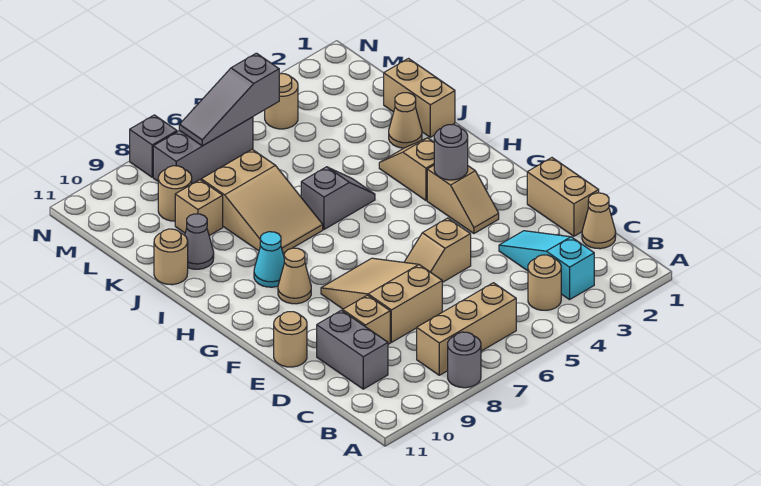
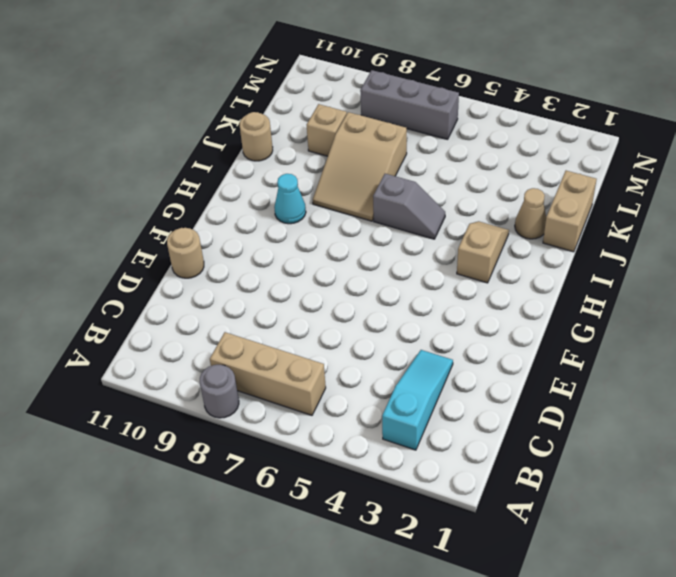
none -> tan round brick B4 level 1
none -> tan cone C1 level 1
none -> grey brick C10:D10 level 1

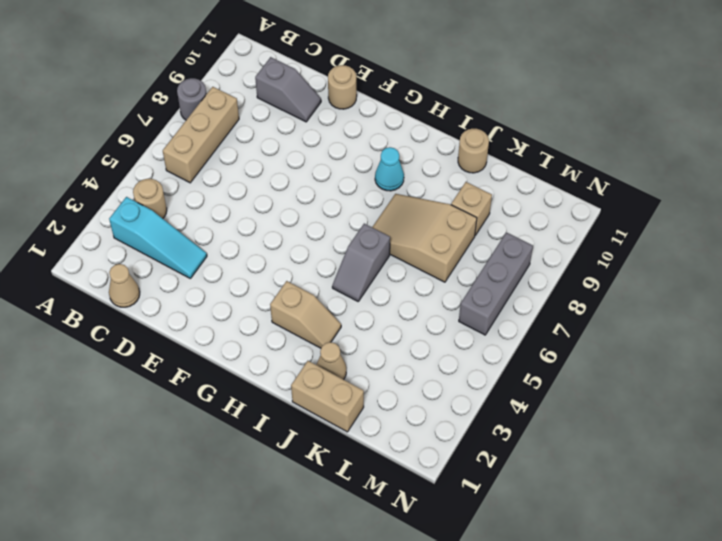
grey slope C10:D10 level 1 top C -> grey brick C10:D10 level 1
none -> tan brick D1:E1 level 1
none -> tan slope D7:F8 level 1 top D
none -> tan brick D9 level 1

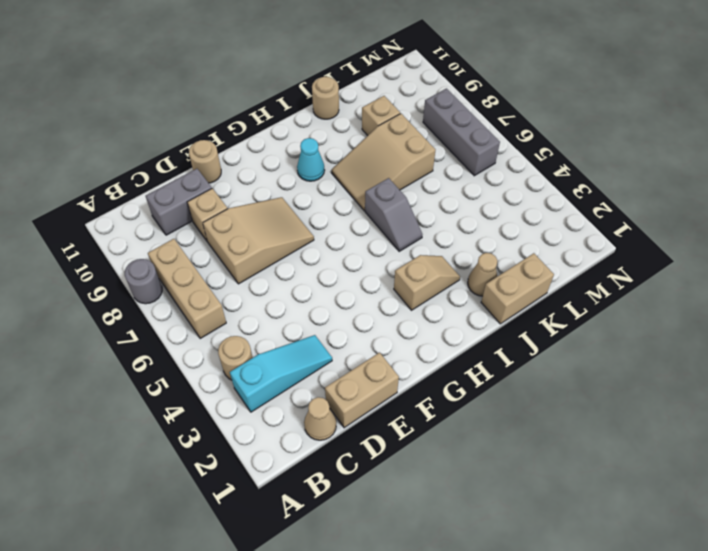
none -> tan slope E5:E6 level 1 top 5
none -> tan slope F3:G3 level 1 top G
none -> tan cone G9 level 1

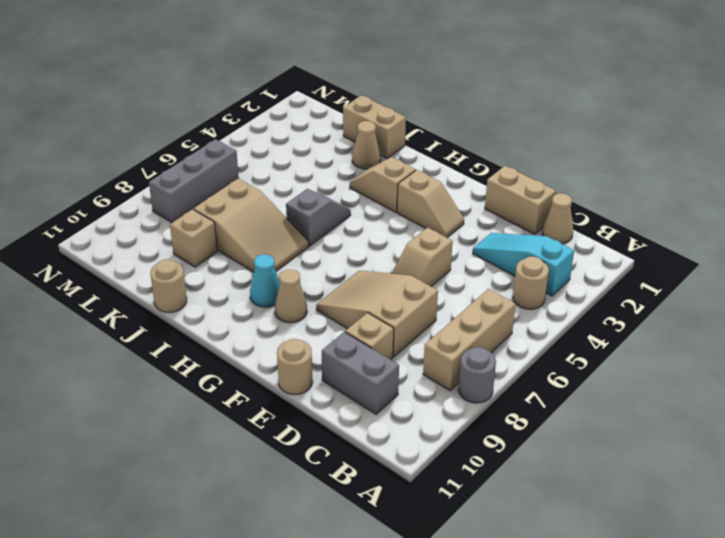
none -> grey cone J10 level 1
none -> tan round brick L9 level 1
none -> tan round brick M4 level 1

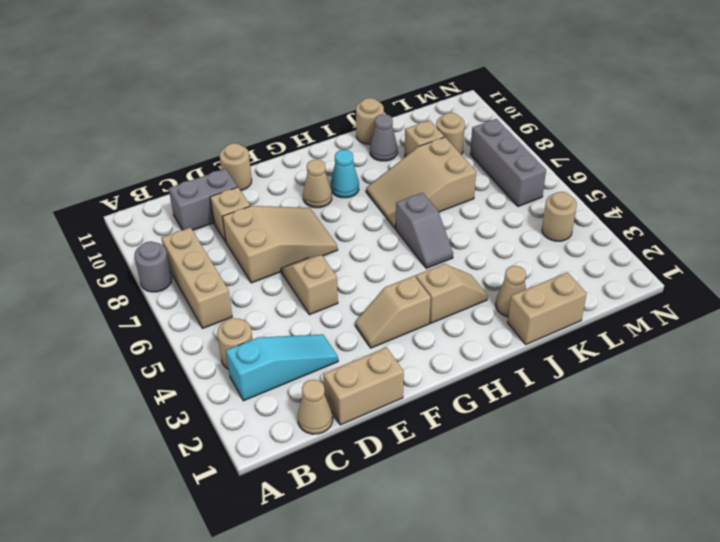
none -> grey brick N8 level 1
none -> grey round brick G3 level 2
none -> grey slope M5:M7 level 2 top 5

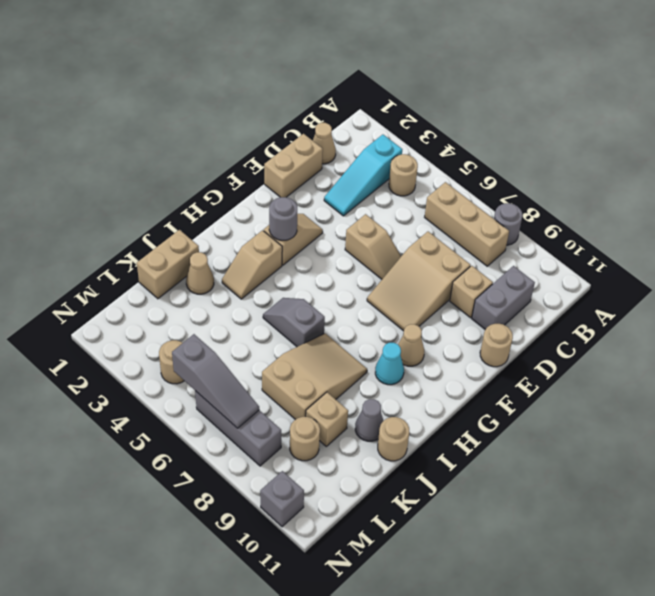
grey brick N10 level 1 -> grey brick N8 level 1

